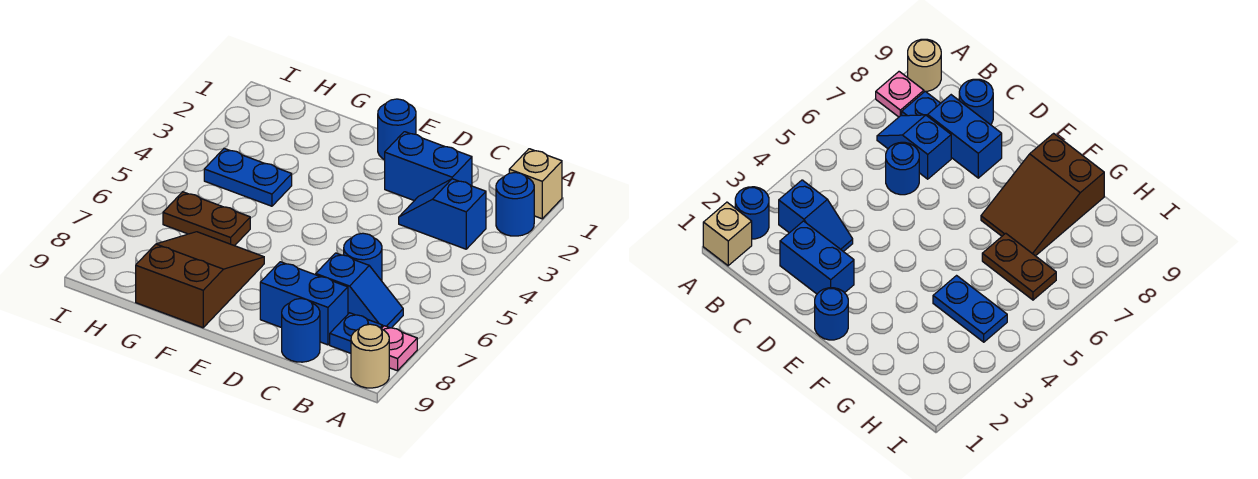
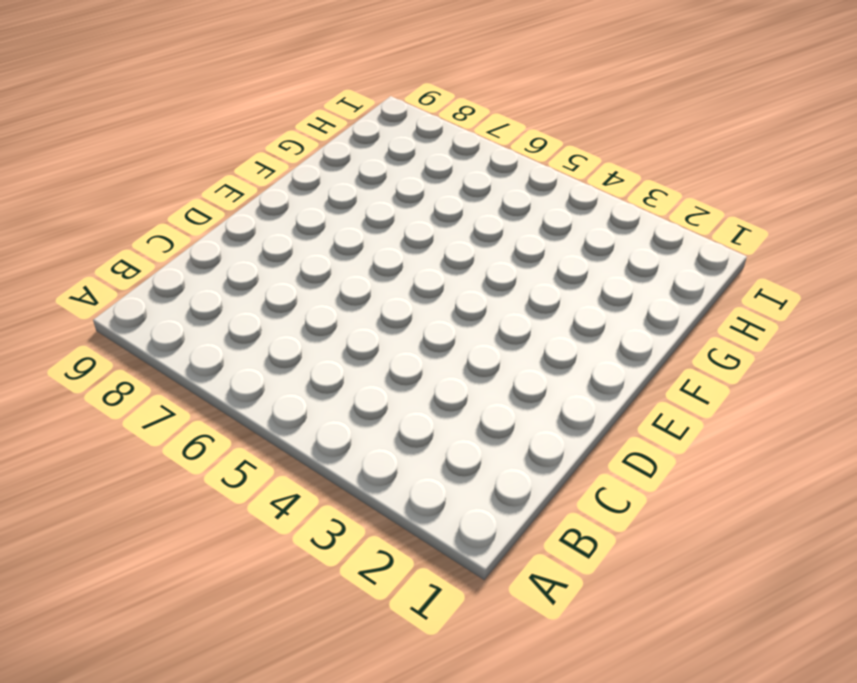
none -> tan brick A1 level 1
none -> blue round brick A2 level 1
none -> pink plate A8 level 1

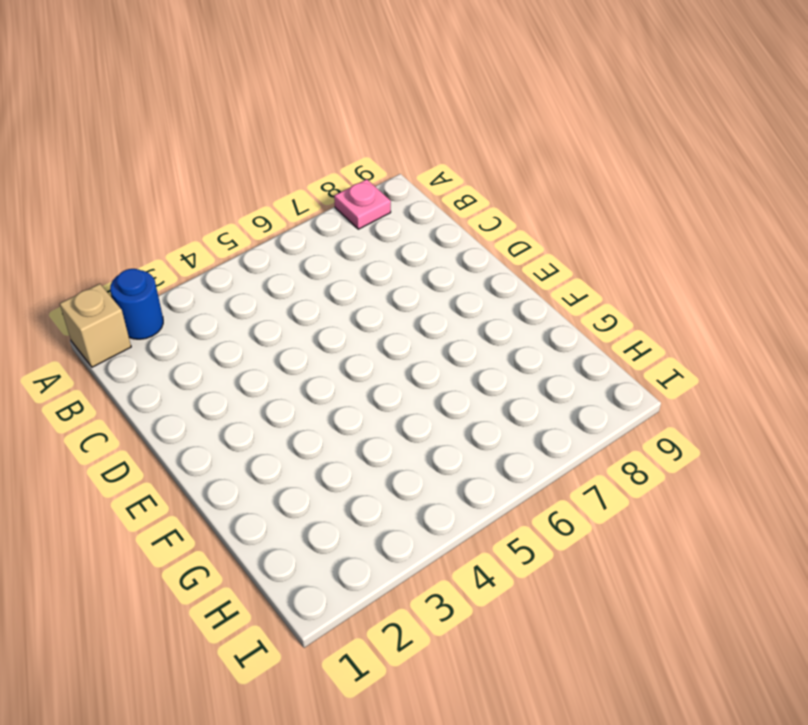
none -> tan round brick A9 level 1
none -> blue slope B3:C3 level 1 top B
none -> blue slope B7:C7 level 1 top C

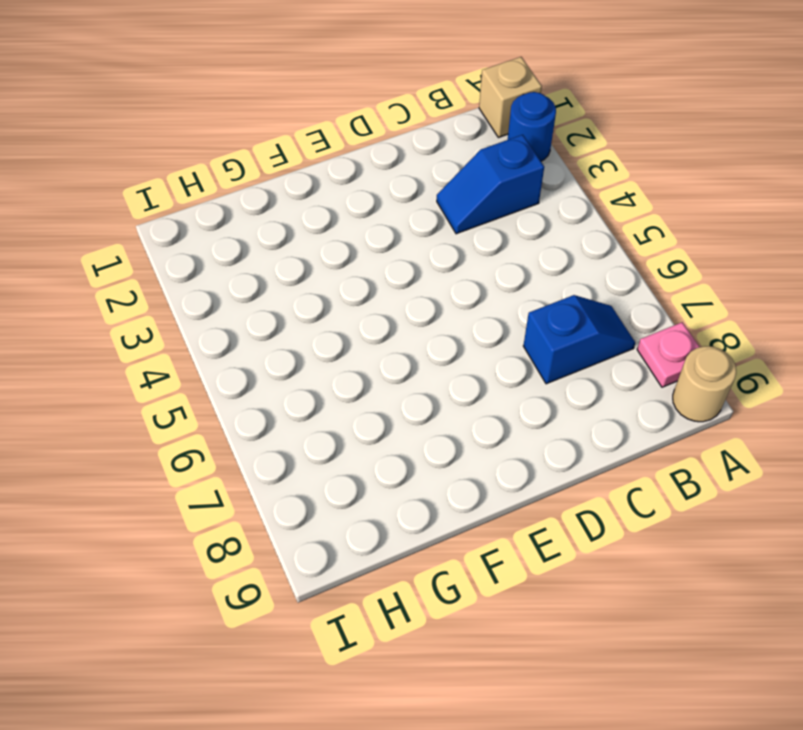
none -> blue plate B8 level 1
none -> blue brick C2:D2 level 1
none -> blue round brick C6 level 1

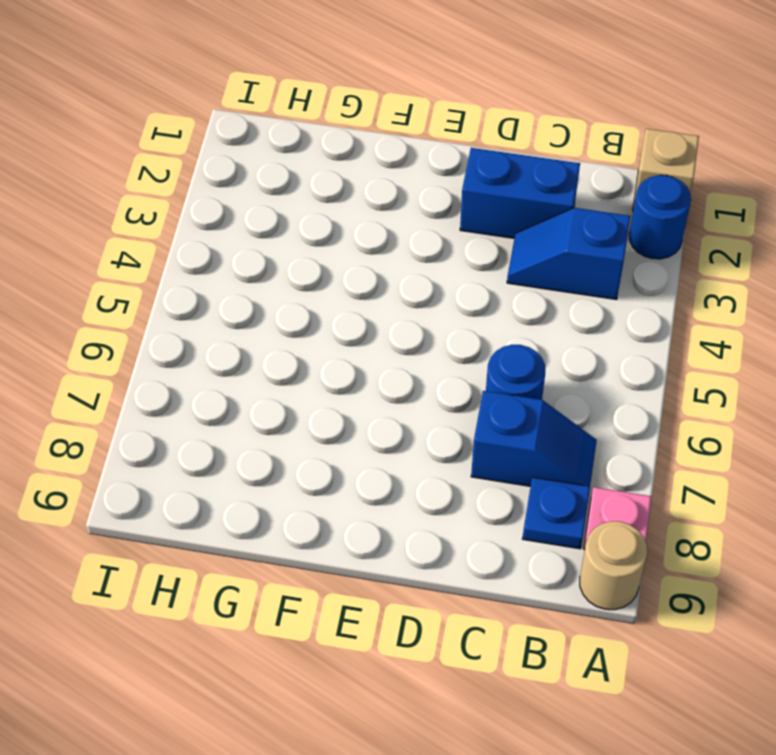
none -> blue brick C8:D8 level 1
none -> blue round brick C9 level 1
none -> blue round brick E1 level 1

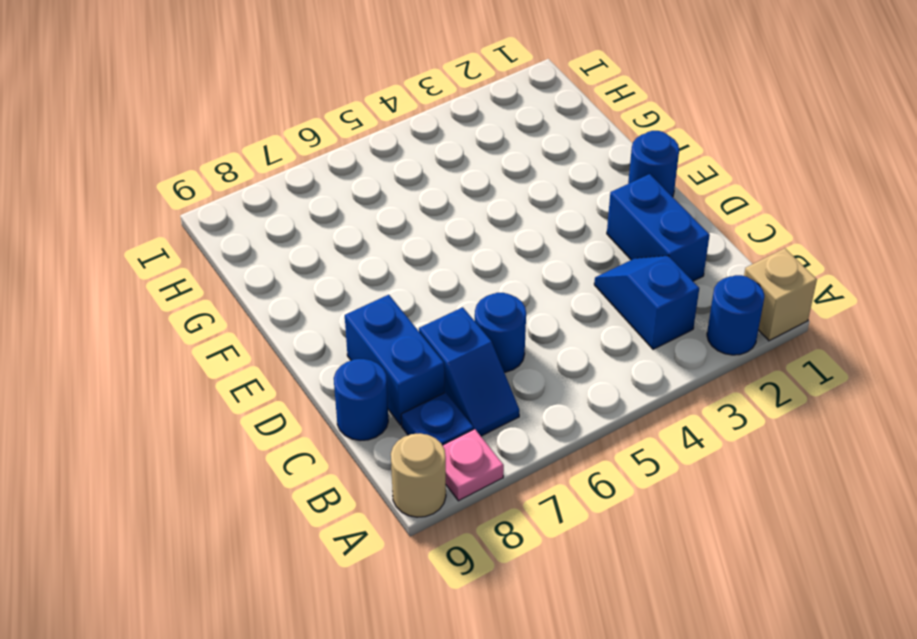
none -> brown slope F7:G9 level 1 top 9
none -> blue plate G4:H4 level 1
none -> brown plate G6:H6 level 1

